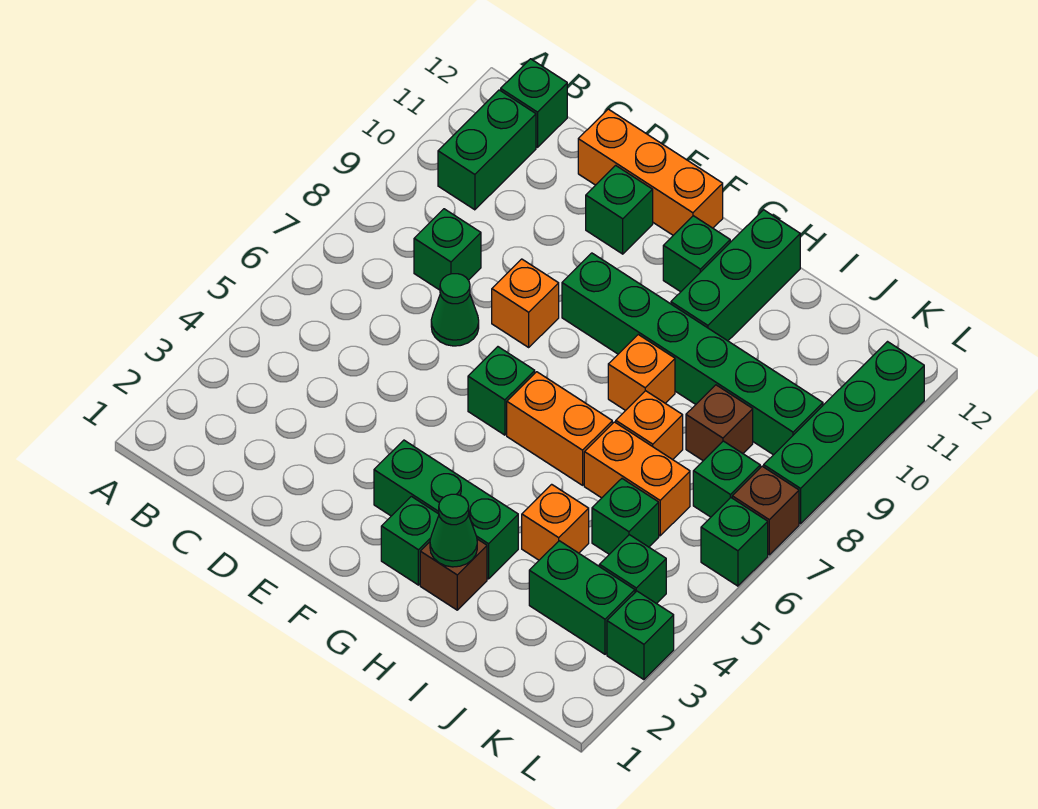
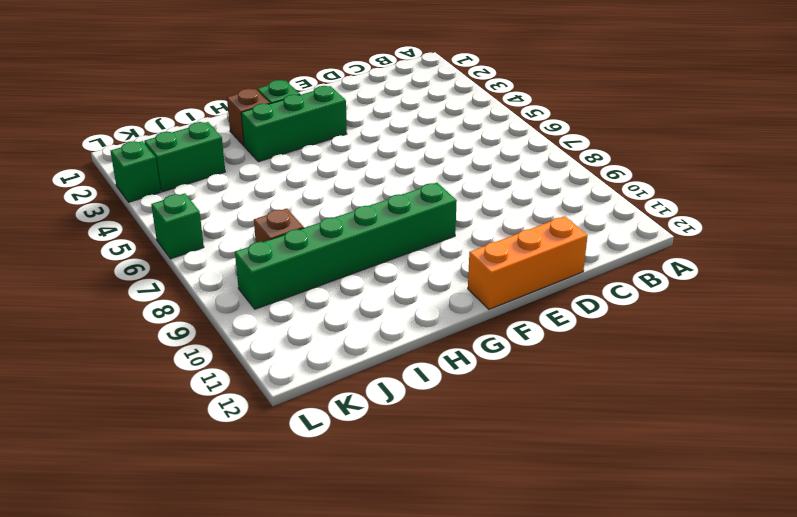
none -> green brick B10:B11 level 1
none -> green brick B12 level 1
none -> green brick C8 level 1

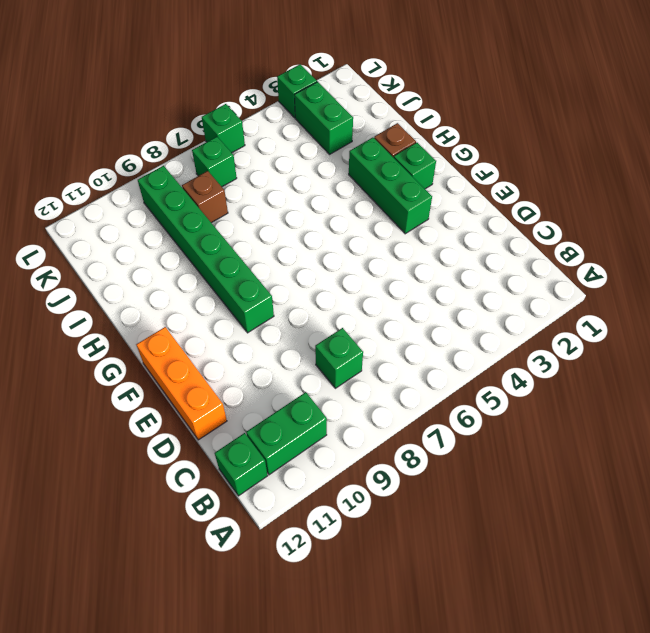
none -> green cone D7 level 1
none -> orange brick E8 level 1
none -> green brick E11 level 1

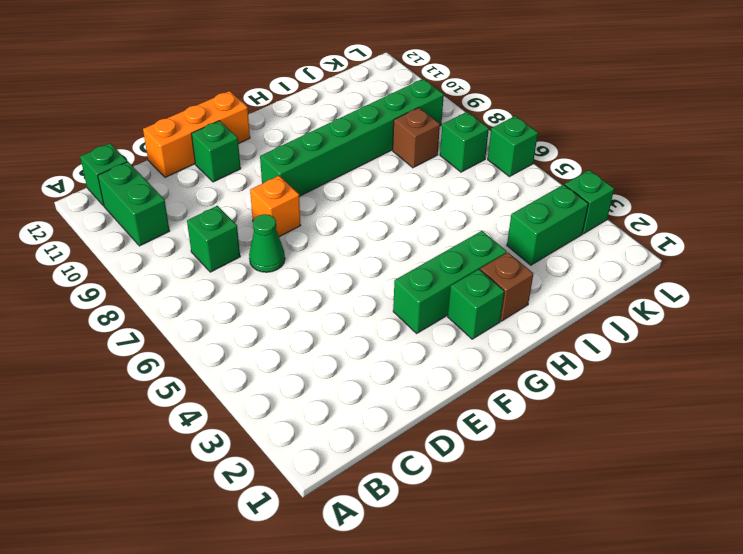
none -> green brick F6 level 1
none -> orange brick G6:H6 level 1
none -> green brick G11 level 1

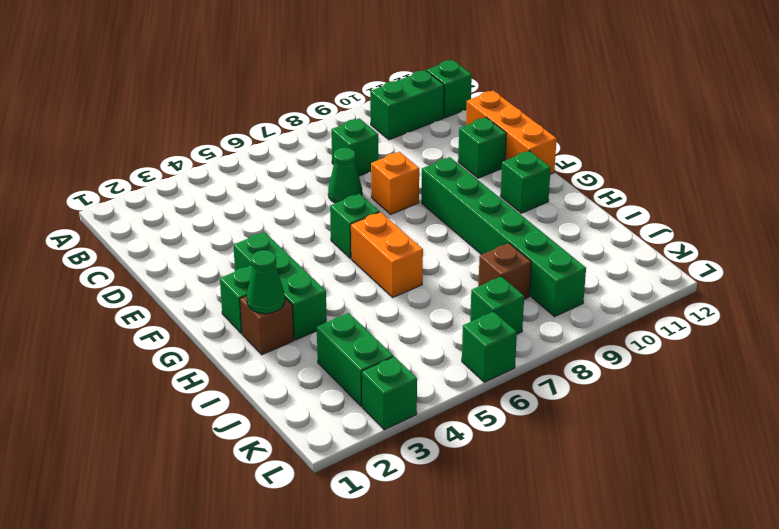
none -> orange brick H8 level 1
none -> green brick H10:H12 level 1
none -> orange brick I4 level 1

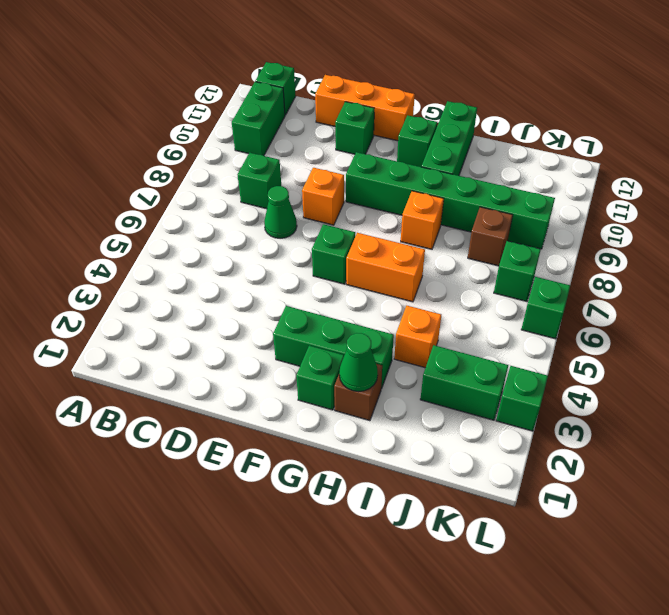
none -> orange brick I6:J6 level 1
none -> orange brick I7 level 1
none -> green brick J5 level 1

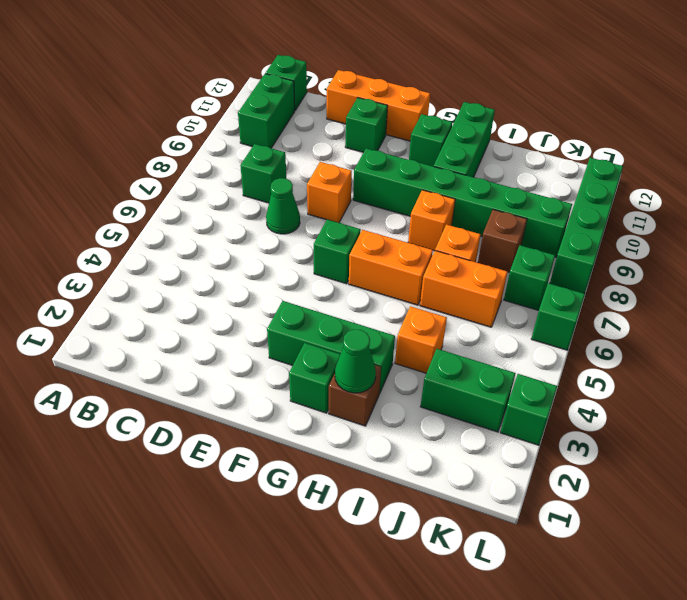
none -> green brick J5 level 1
none -> green brick K4 level 1
none -> brown brick L7 level 1

